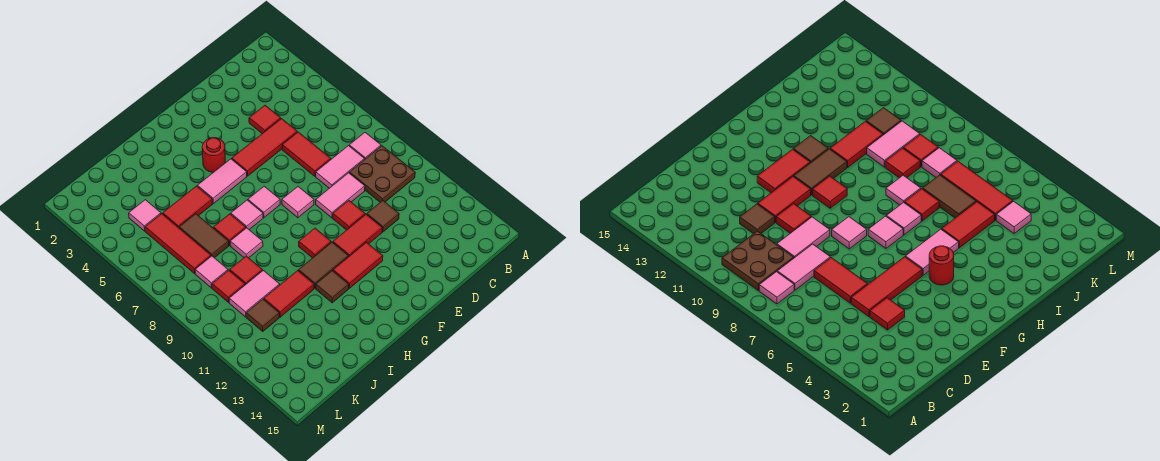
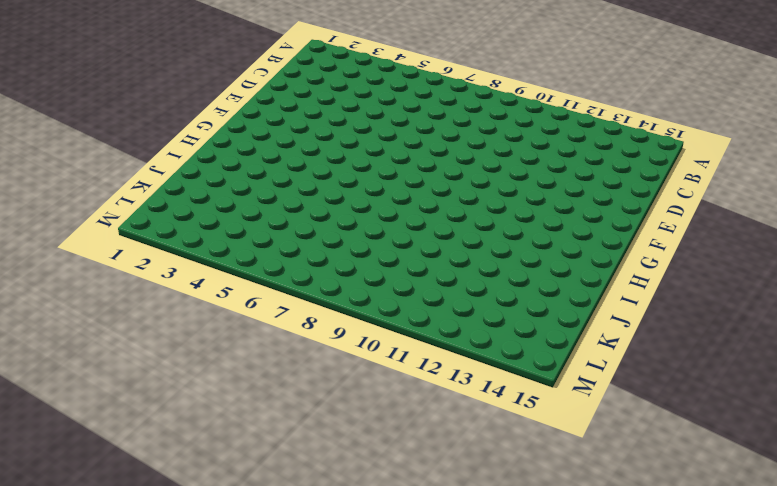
none -> pink tile B8 level 1
none -> brown plate B9:C10 level 1
none -> pink tile C8:D8 level 1
none -> red tile D4 level 1

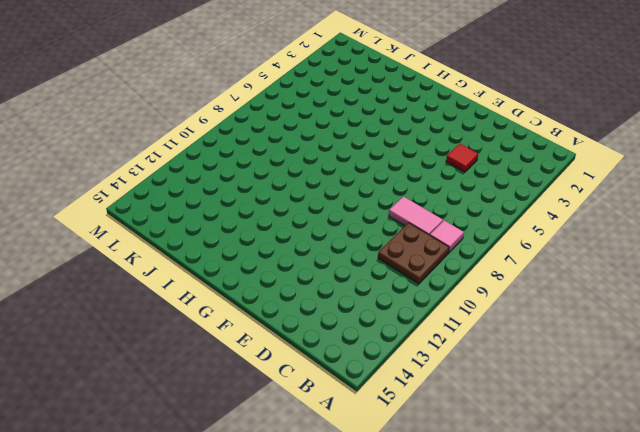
none -> red tile D5:F5 level 1
none -> red tile D6:D7 level 1
none -> pink tile D9:E9 level 1
none -> brown tile D11 level 1

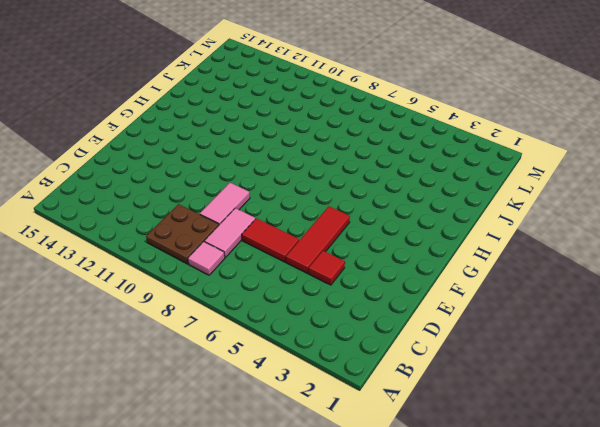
none -> brown tile D11 level 1
none -> red tile E10 level 1
none -> red tile E11:F11 level 1
none -> pink tile F8 level 1

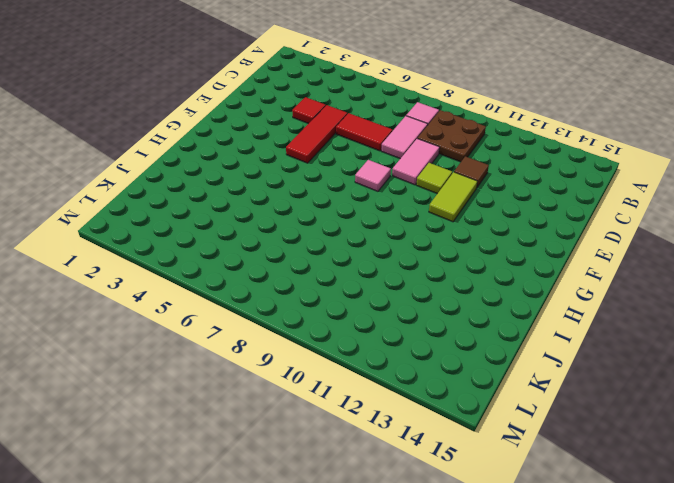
lime tile E10 level 1 -> red tile E10 level 1
lime tile E11:F11 level 1 -> red tile E11:F11 level 1
none -> red tile F12:G12 level 1
none -> red round brick G4 level 1
none -> pink tile G5:H5 level 1
none -> pink tile G7 level 1

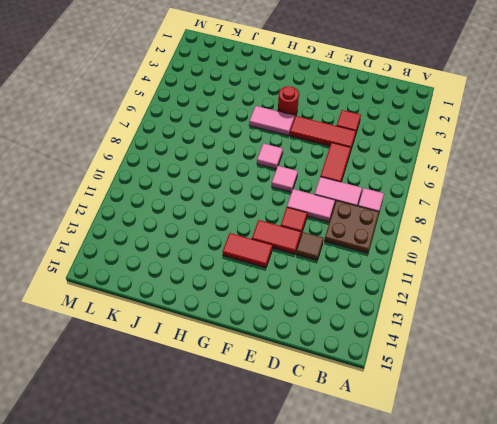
none -> red tile G10 level 1
none -> brown tile G11:H11 level 1
none -> pink tile H7 level 1
none -> brown tile H12 level 1

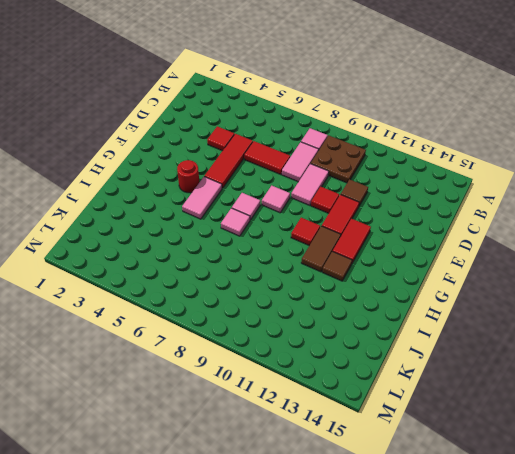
none -> red tile I5:J5 level 1
none -> red tile I7 level 1
none -> pink tile I8 level 1
none -> red tile I11:J11 level 1

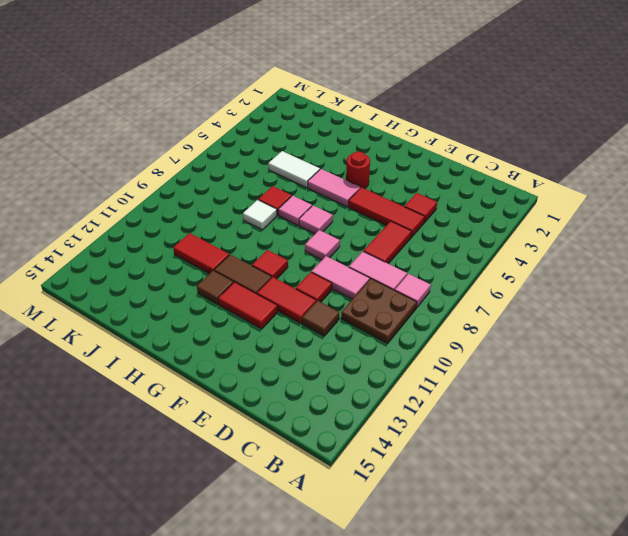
white tile I5:J5 level 1 -> red tile I5:J5 level 1
white tile I8 level 1 -> pink tile I8 level 1
none -> brown tile J6:J7 level 1
none -> red tile J9 level 1
none -> pink tile J10:K10 level 1
none -> pink tile K4 level 1

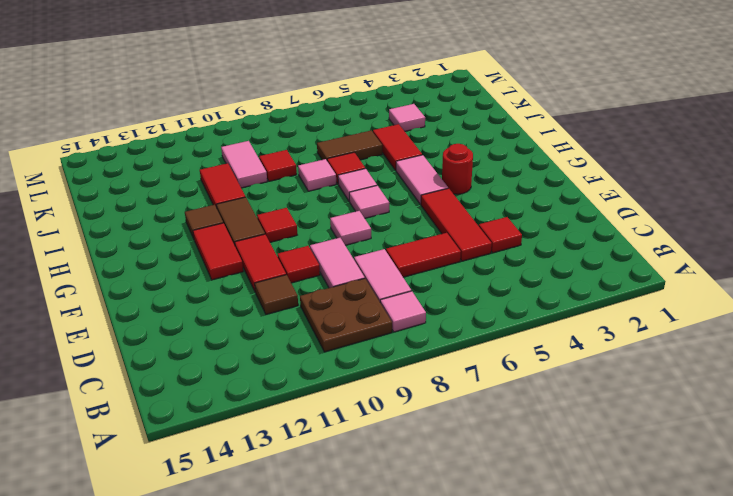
none -> red tile K5:K7 level 1
none -> pink tile K8 level 1
none -> red tile K9 level 1
none -> brown tile K11 level 1

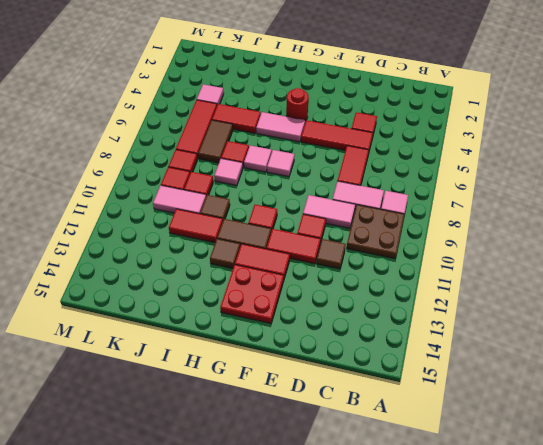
red plate F13:G14 level 1 -> none
brown tile I10 level 1 -> brown tile K11 level 1
red tile K8 level 1 -> pink tile K8 level 1
none -> pink tile F8 level 1

